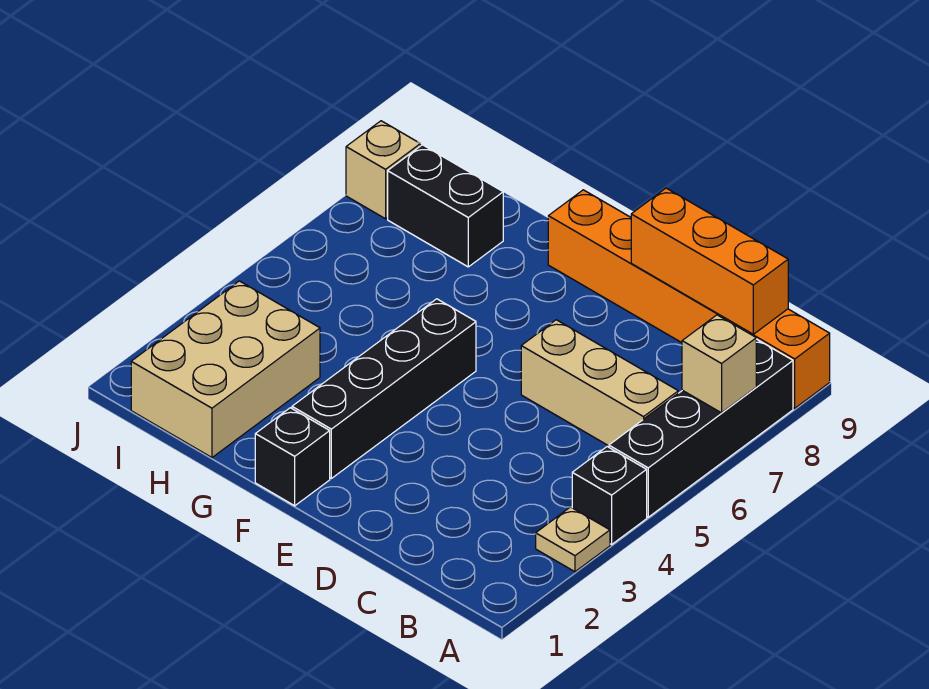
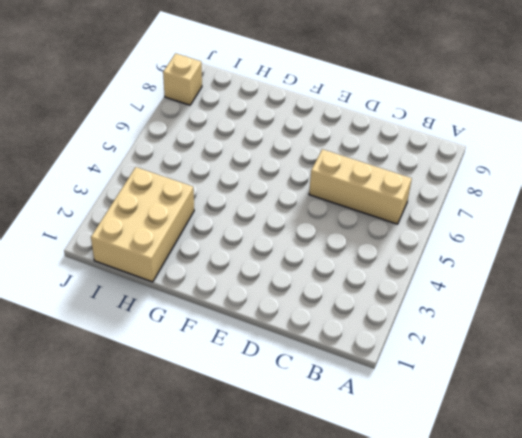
none -> tan plate A3 level 1
none -> black brick A4 level 1
none -> black brick A5:A8 level 1

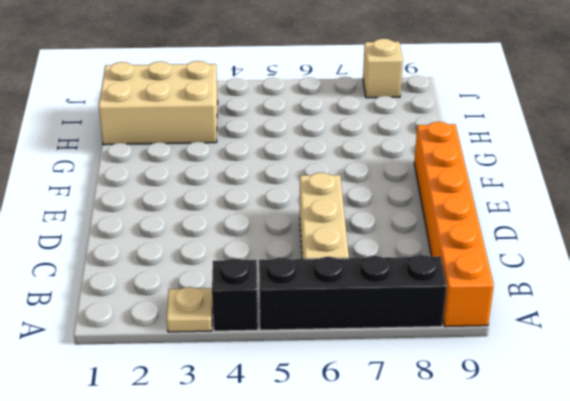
none -> black brick F1 level 1
none -> black brick F2:F5 level 1
none -> black brick H8:I8 level 1

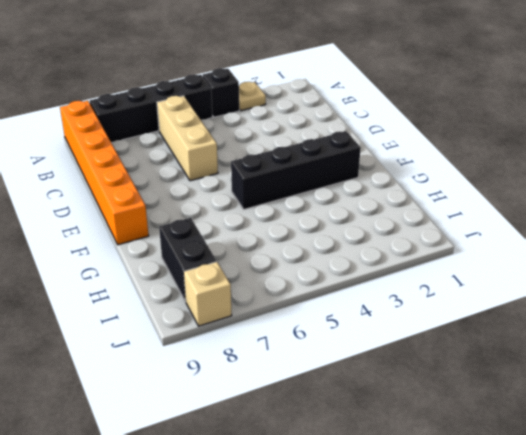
none -> black brick F1 level 1
none -> tan brick H1:I3 level 1
none -> tan brick A7 level 2

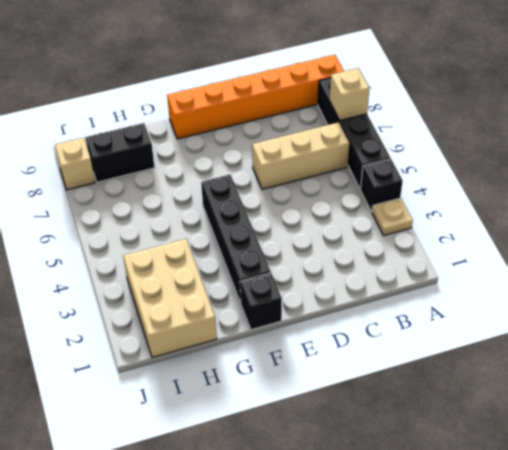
none -> orange brick B9:D9 level 2

